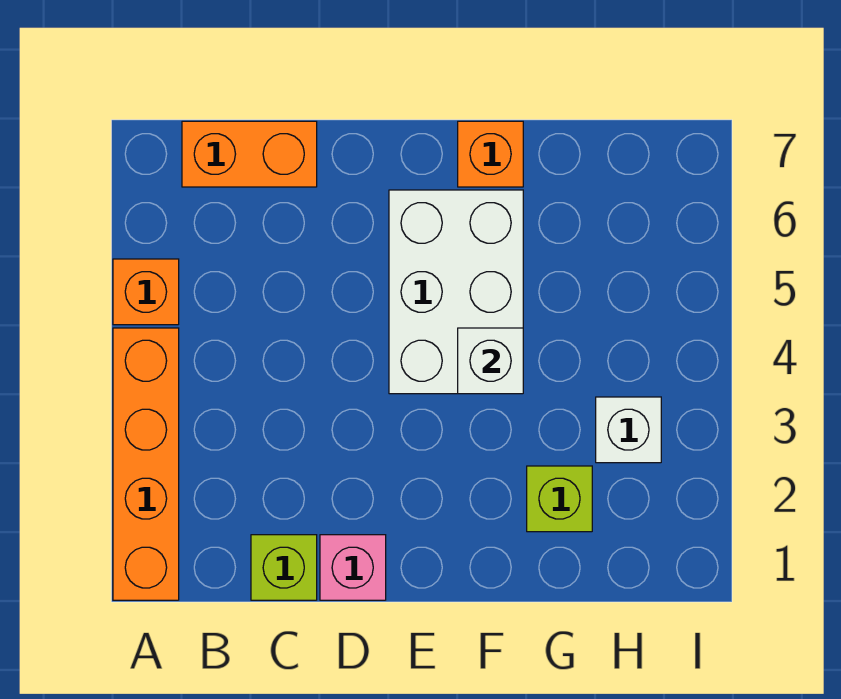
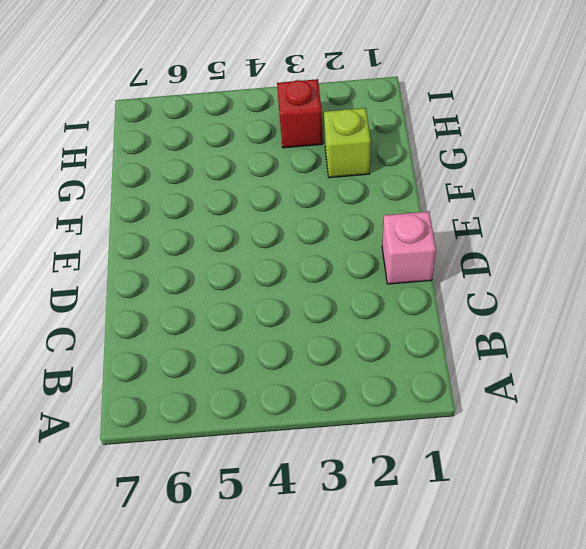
red brick H3 level 1 -> white brick H3 level 1
none -> orange brick A1:A4 level 1
none -> orange brick A5 level 1

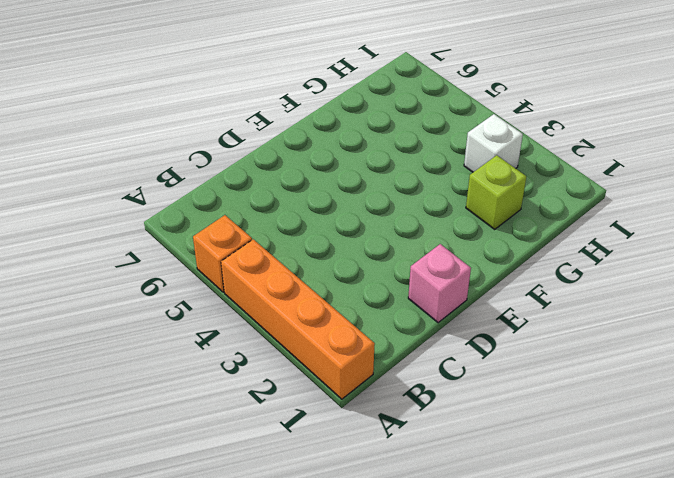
none -> orange brick B7:C7 level 1
none -> lime brick C1 level 1

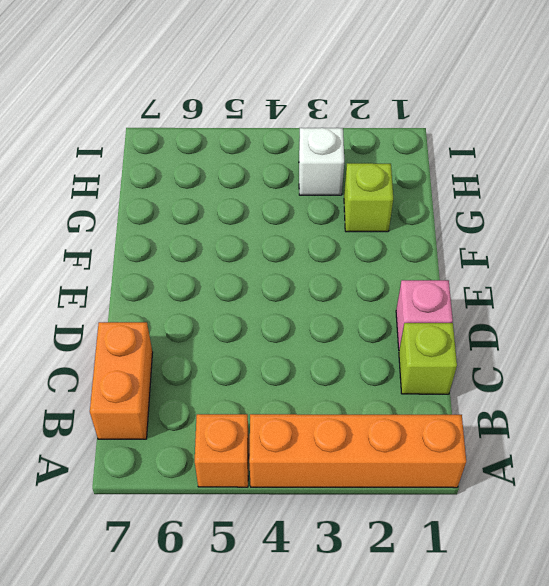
none -> white brick E4:F6 level 1
none -> orange brick F7 level 1

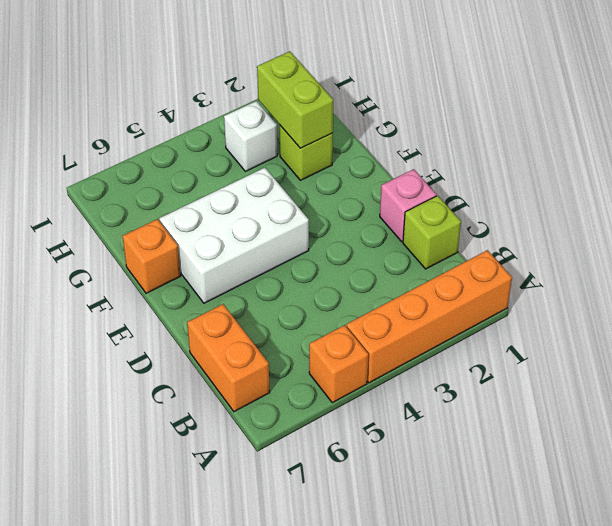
lime brick G2:H2 level 2 -> none
none -> white brick F4 level 2

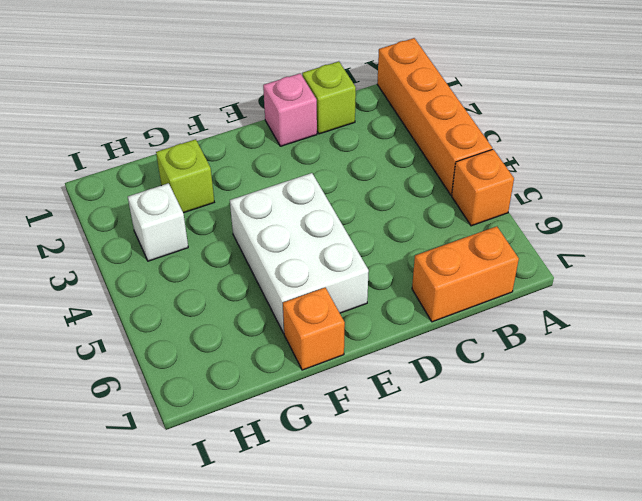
none -> white brick F4 level 2

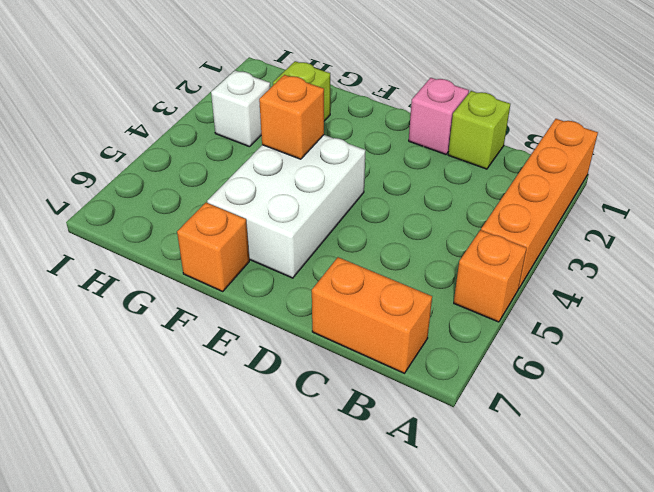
orange brick F4 level 2 -> white brick F4 level 2

